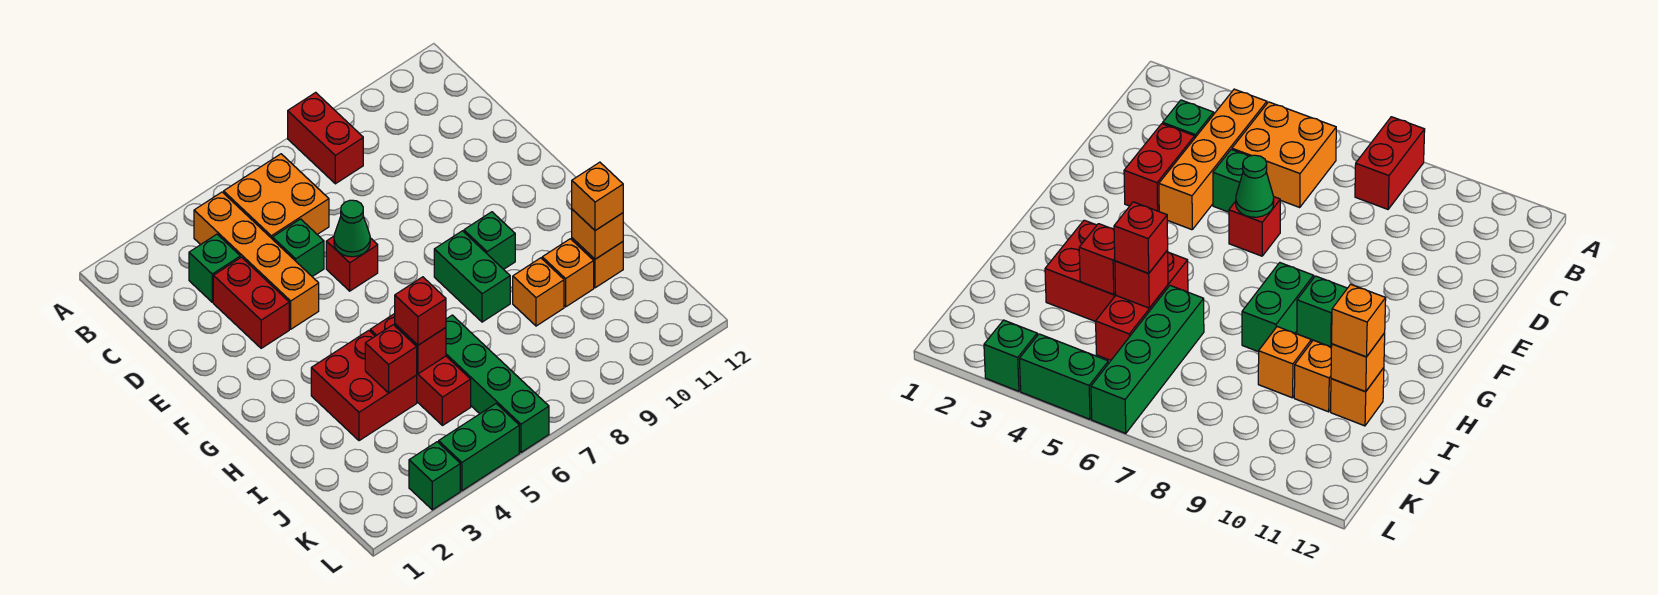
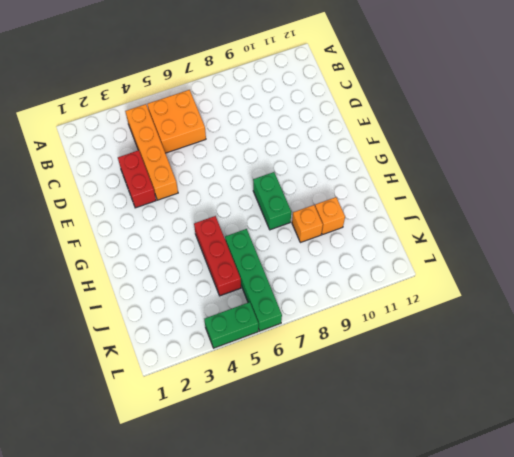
none -> red brick A8:B8 level 1
none -> green brick C3 level 1
none -> green brick D5 level 1

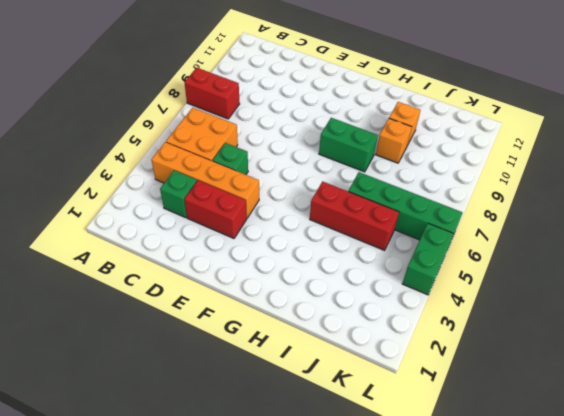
none -> red brick E6 level 1
none -> green brick G9 level 1
none -> red brick H3:I4 level 1

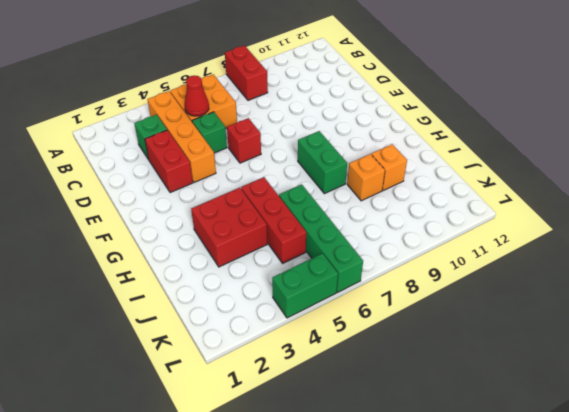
red cone C5 level 2 -> none
none -> green brick G9 level 1
none -> orange brick I11 level 1
none -> green brick L3 level 1

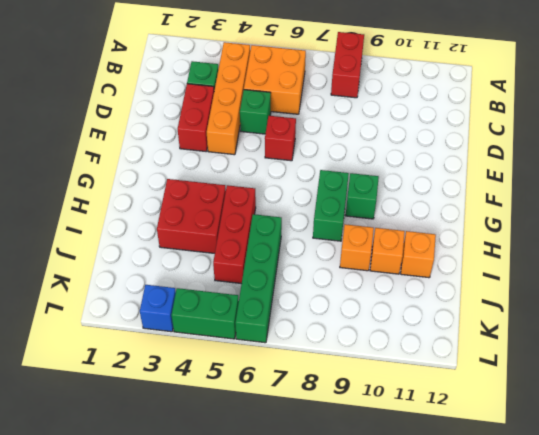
blue brick L3 level 1 -> green brick L3 level 1
none -> green cone E6 level 2
none -> red brick I4 level 2
none -> red brick I5 level 2

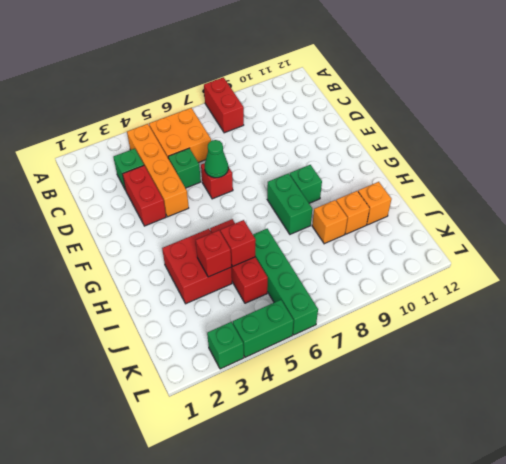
none -> orange brick I11 level 2
none -> red brick I5 level 3
none -> orange brick I11 level 3

